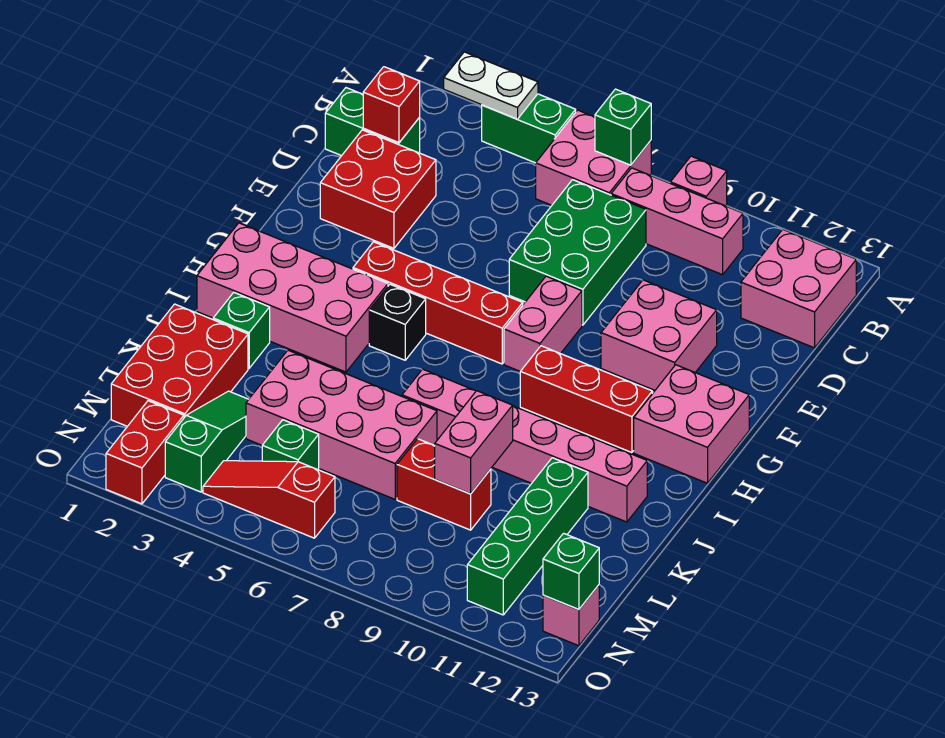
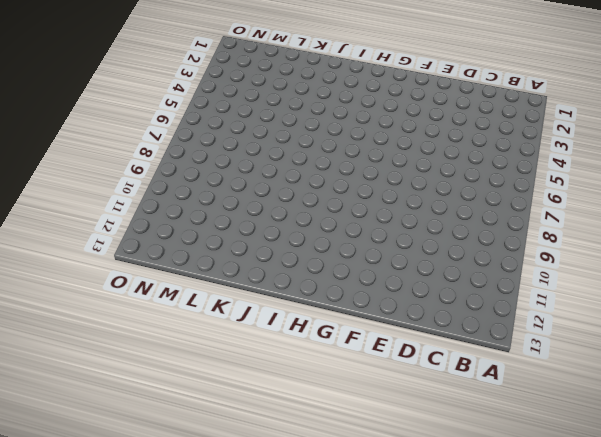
none -> green brick A4:A5 level 1
none -> pink brick A6:B7 level 1
none -> pink brick A9 level 1
none -> pink brick B8:B10 level 1

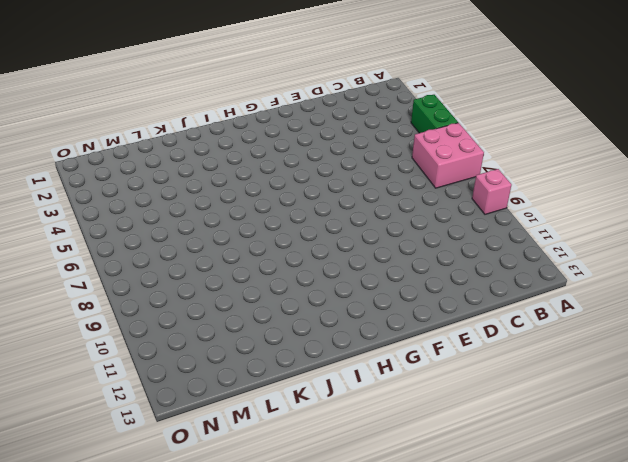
none -> pink brick B8:B10 level 1
none -> pink brick B12:C13 level 1
none -> green brick C1:C2 level 1
none -> green brick C7:E8 level 1

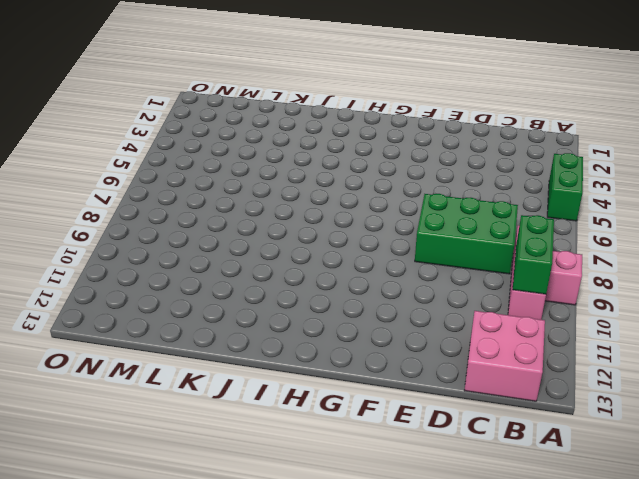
green brick B9:B10 level 2 -> green brick C1:C2 level 1
none -> pink brick A6:B7 level 1
none -> red brick D2:E3 level 1
none -> pink brick E10:F11 level 1
none -> pink brick F8:G8 level 1

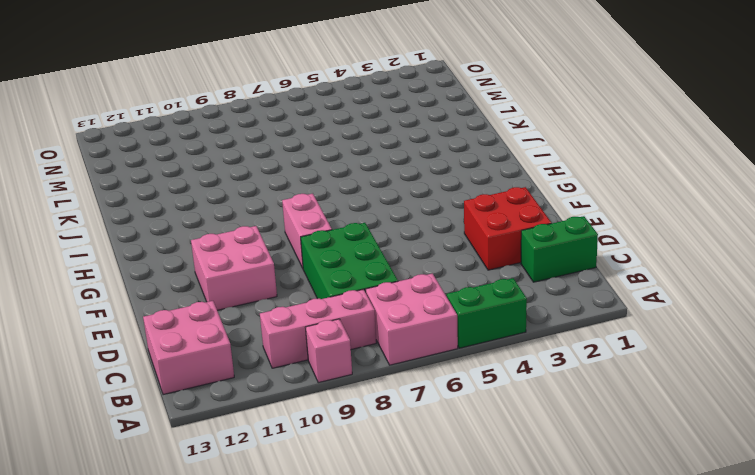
none -> red brick G4:G7 level 1
none -> pink brick G12:H13 level 1
none -> pink brick H1:I4 level 1
none -> black brick H5 level 1

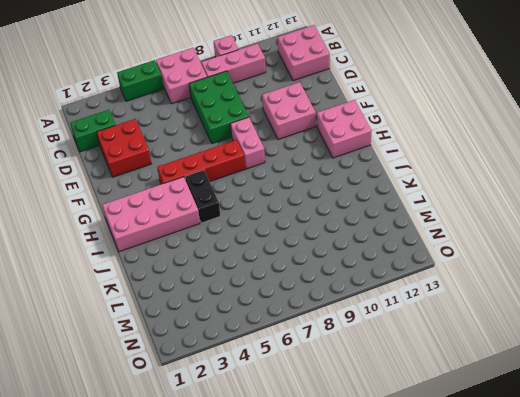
black brick H5:I5 level 1 -> black brick H5 level 1
none -> red brick H9:H11 level 1
none -> green brick J2 level 1
none -> pink brick J7:J12 level 1
none -> red brick K1:M2 level 1

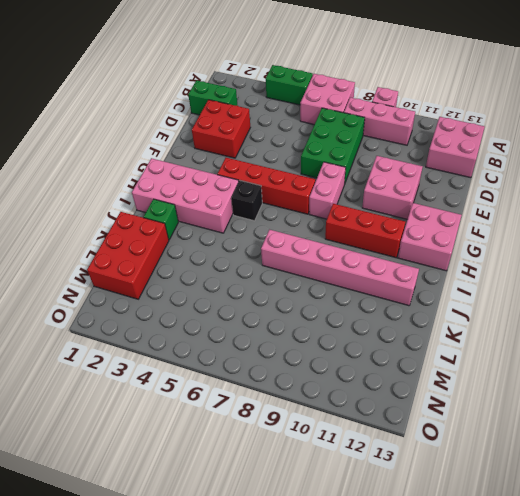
none -> pink brick K4:L7 level 1
none -> green brick K11:N11 level 1
none -> green slope L3:N3 level 1 top N
none -> red brick L8:L9 level 1

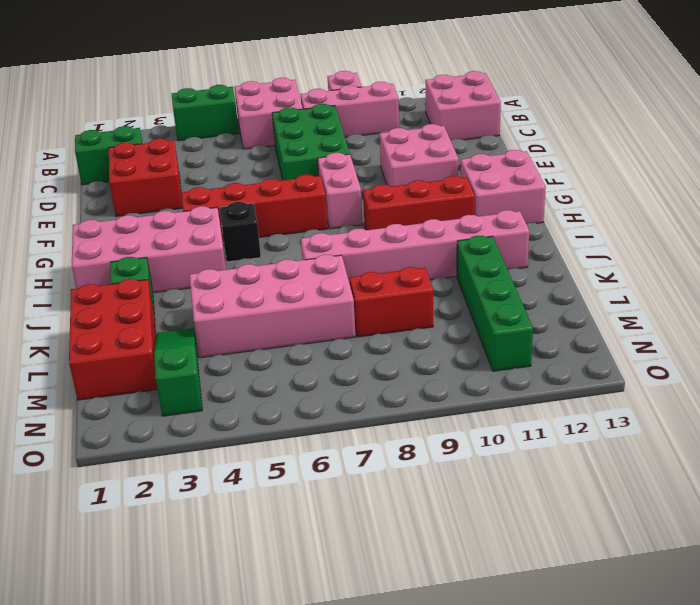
none -> green brick M5 level 1
none -> red brick N2:O2 level 1
none -> red slope N4:N6 level 1 top 6
none -> pink brick N13 level 1

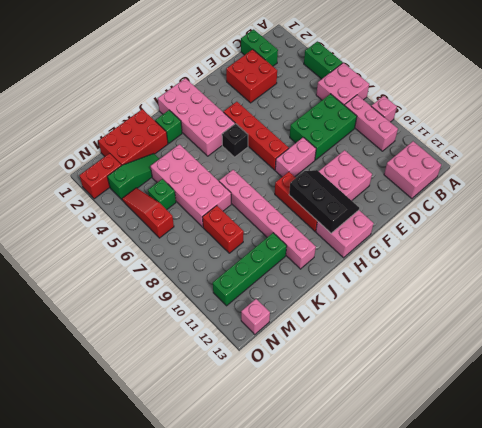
black slope G10:H12 level 2 top H -> none
none -> white plate A3:A4 level 2
none -> green brick A7 level 2
none -> red brick C2 level 2
none -> pink brick K9:L9 level 2

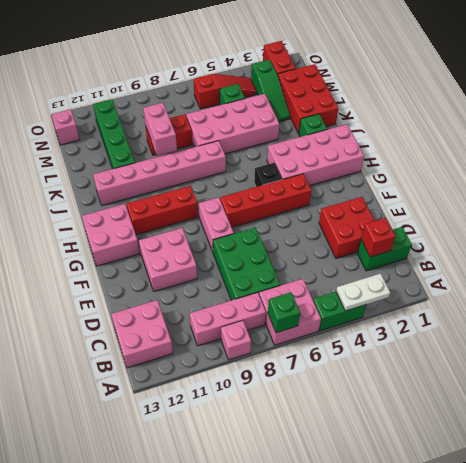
none -> green brick N13 level 2

